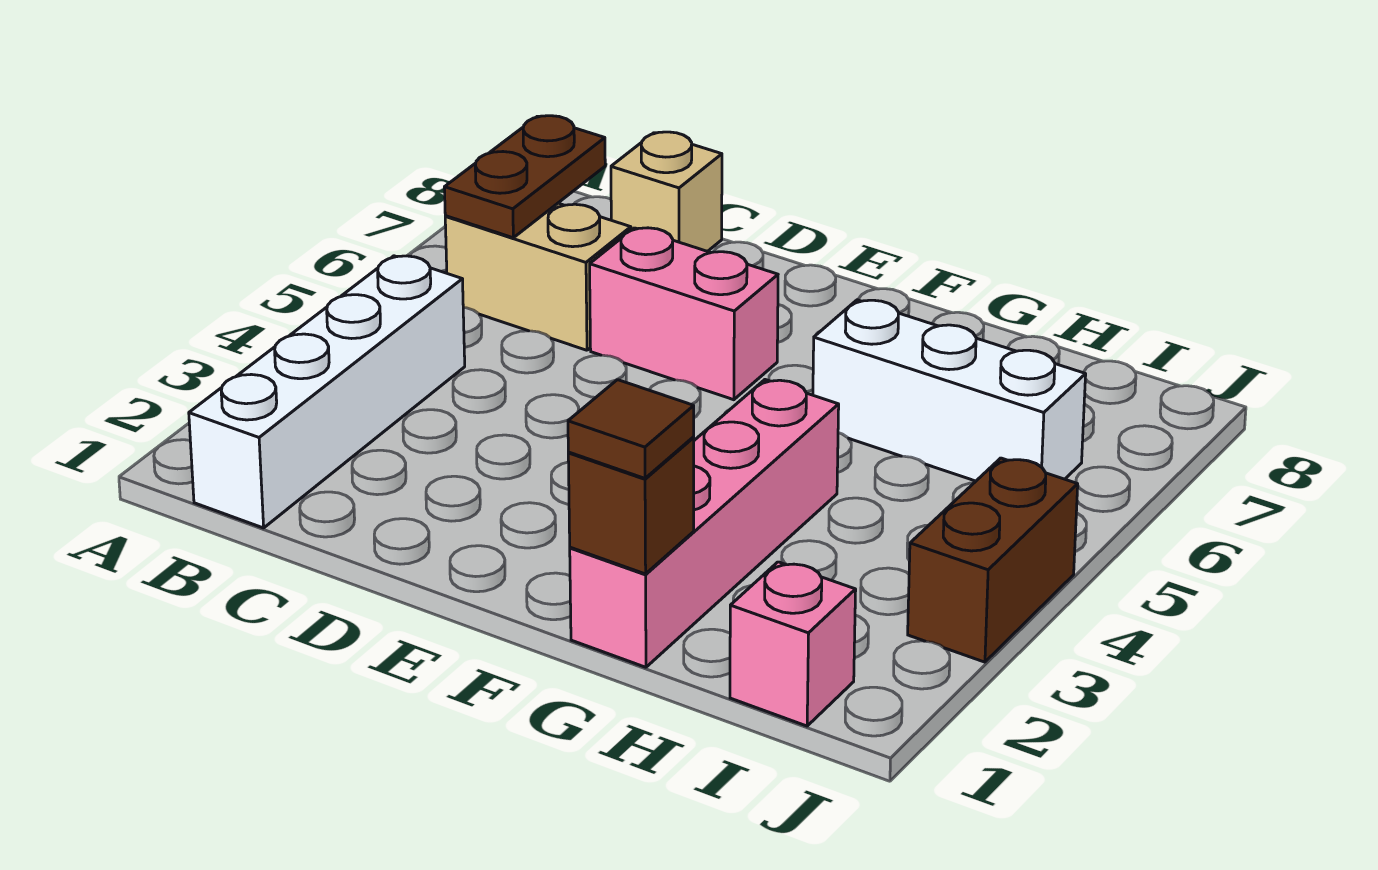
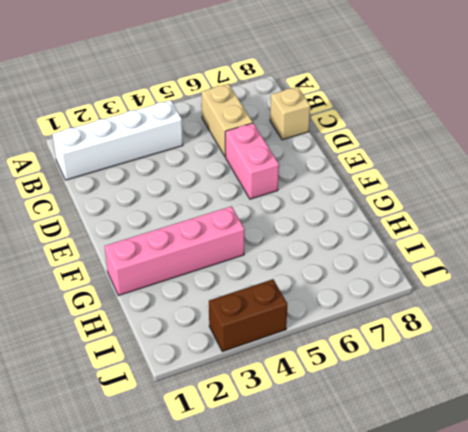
none -> white brick G6:I6 level 1
none -> pink brick I1 level 1

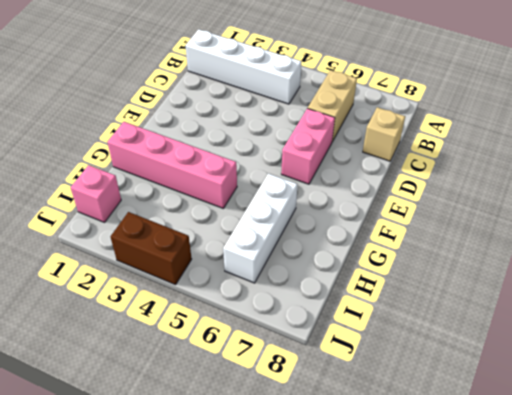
none -> brown plate B6:B7 level 2
none -> brown brick G1 level 2

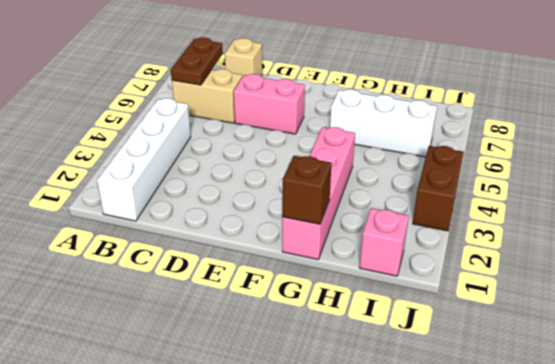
none -> brown tile G1 level 3

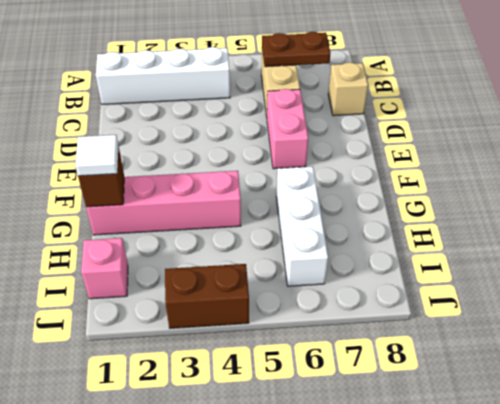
white tile G1 level 3 -> brown tile G1 level 3

